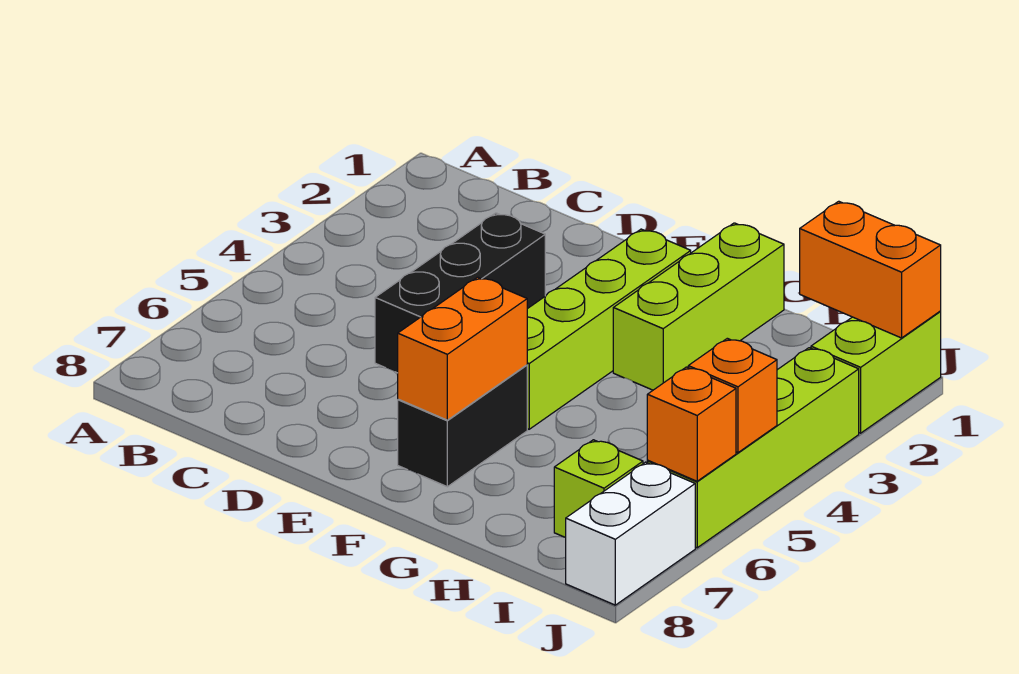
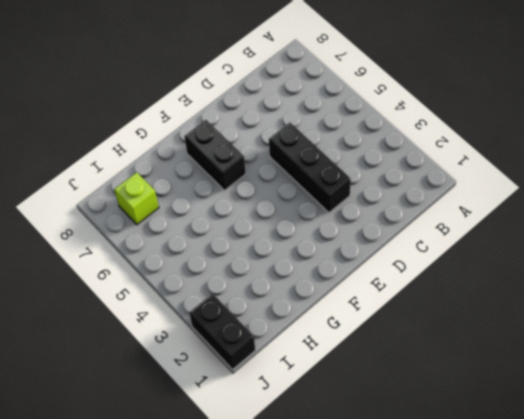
black brick J1:J2 level 1 -> lime brick J1:J2 level 1
none -> lime brick F2:F5 level 1
none -> lime brick G1:G3 level 1
none -> lime brick J3:J6 level 1

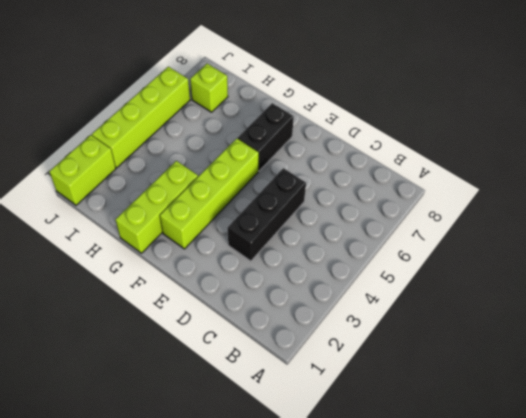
none -> white brick J7:J8 level 1
none -> orange brick F6:F7 level 2
none -> orange brick I1:J1 level 2

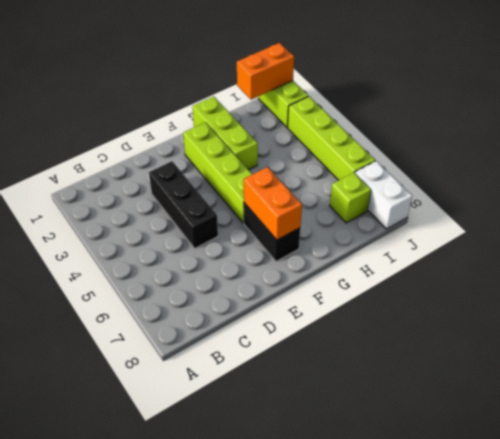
none -> orange brick J5 level 2
none -> orange brick J6 level 2

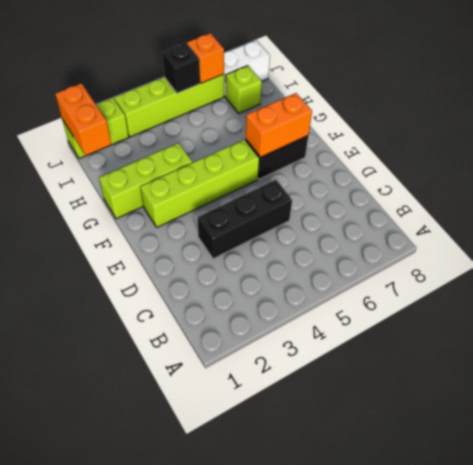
black brick J5 level 2 -> orange brick J5 level 2

